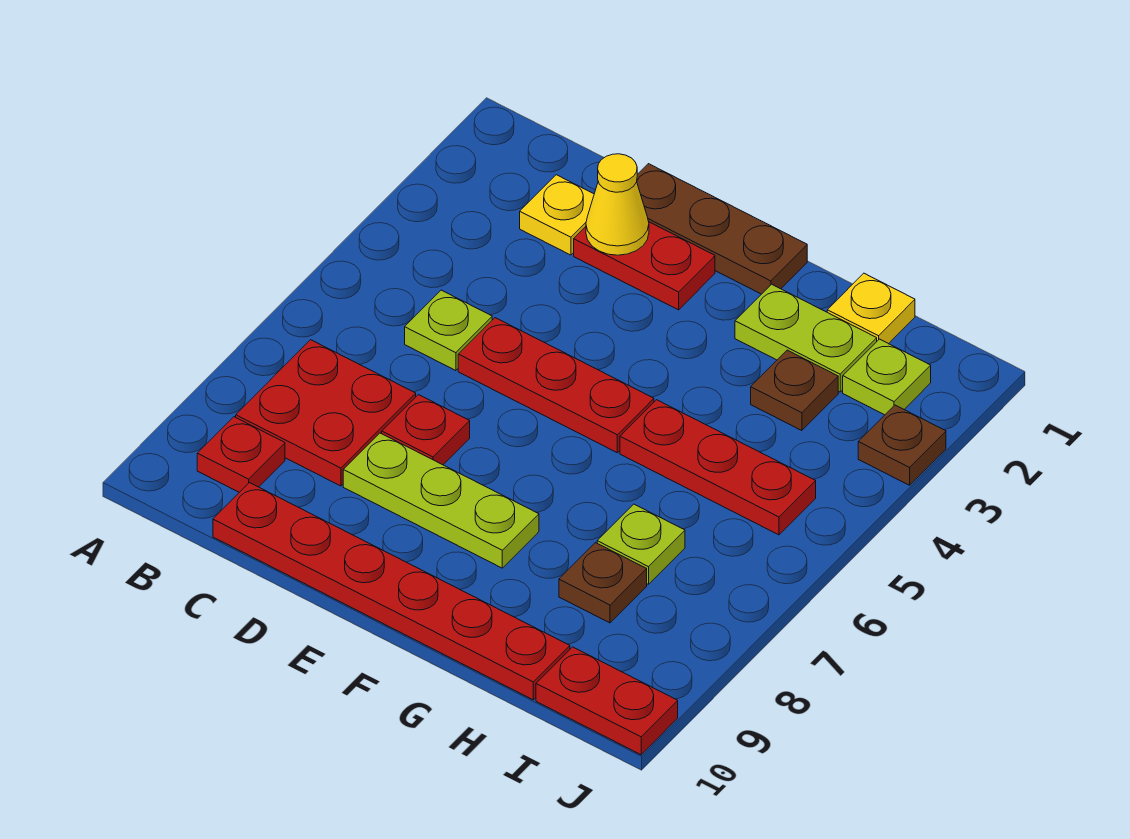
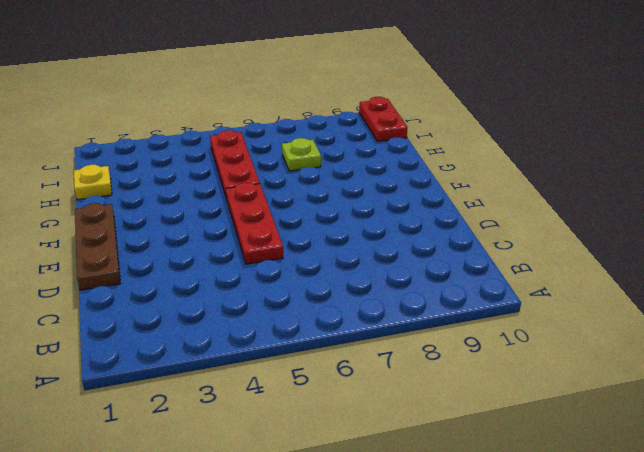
none -> red plate B7:C8 level 1
none -> red plate B9 level 1
none -> yellow plate C2 level 1

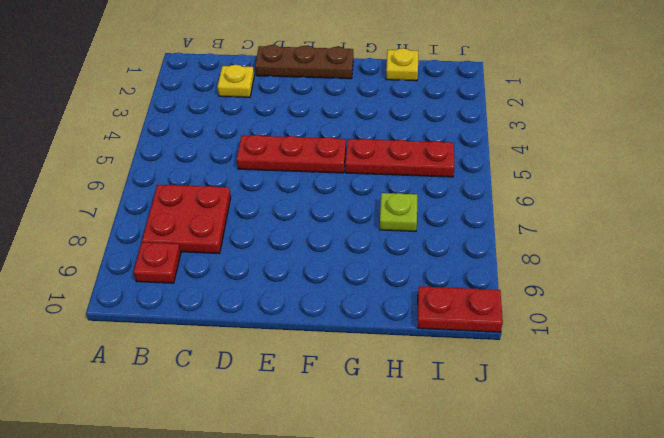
none -> lime plate C5 level 1
none -> red plate C10:H10 level 1
none -> red plate D2:E2 level 1

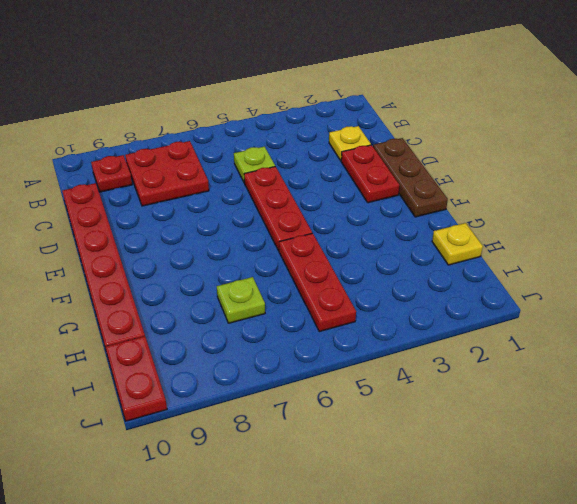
none -> red plate D7 level 1
none -> lime plate D8:F8 level 1
none -> lime plate G2:H2 level 1

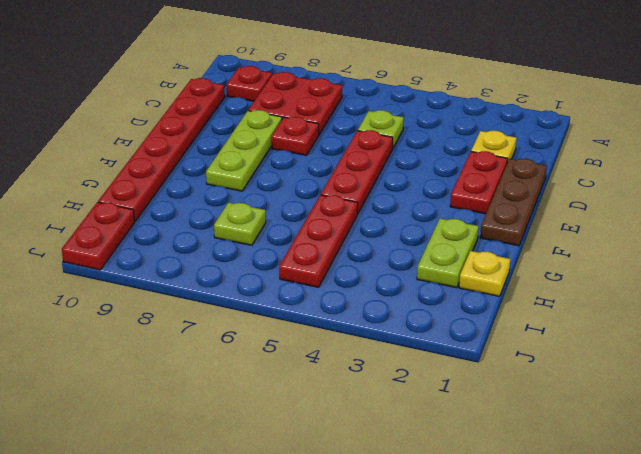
none -> brown plate H3 level 1
none -> brown plate H8 level 1
none -> lime plate I2 level 1

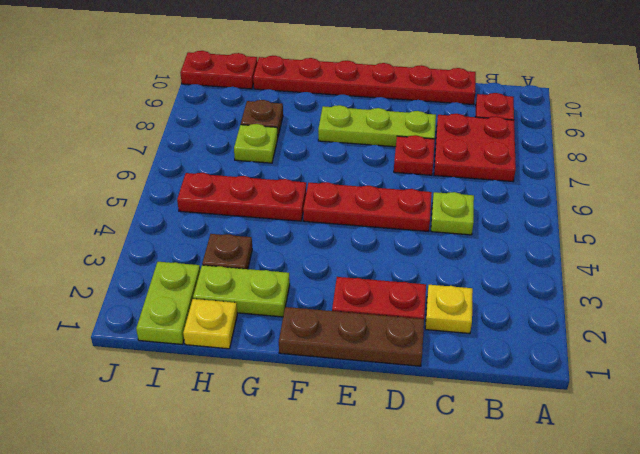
lime plate I1:I2 level 1 -> lime plate I2 level 1
none -> brown plate J3 level 1
none -> yellow cone D2 level 2

